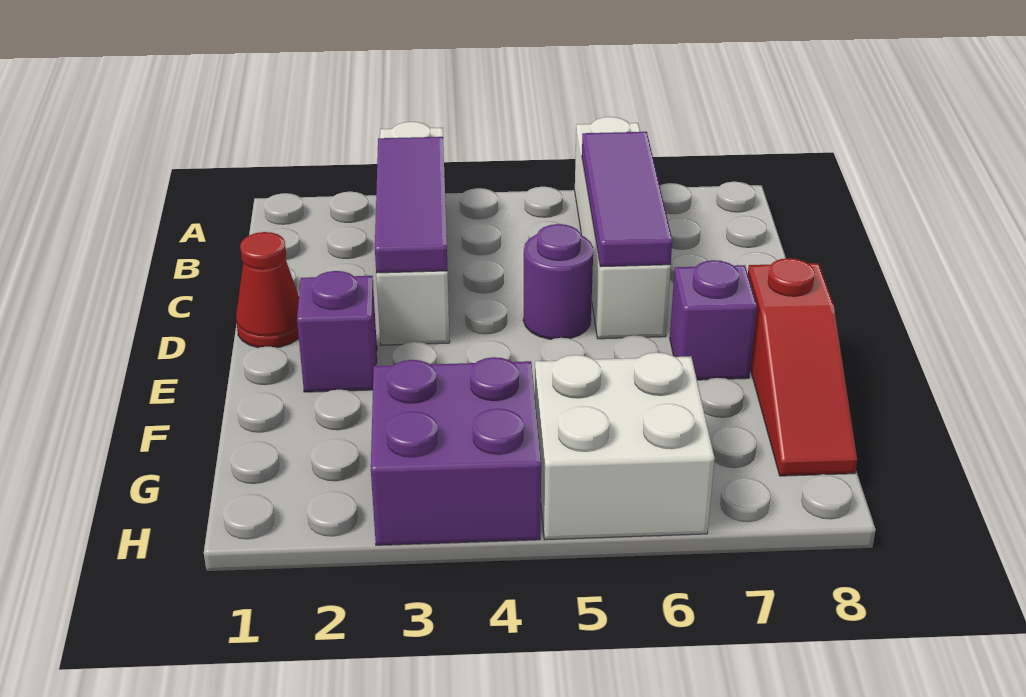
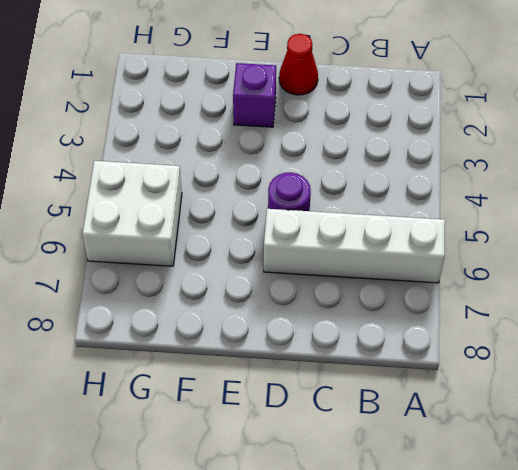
none -> white brick A3:D3 level 1
none -> purple brick E7 level 1

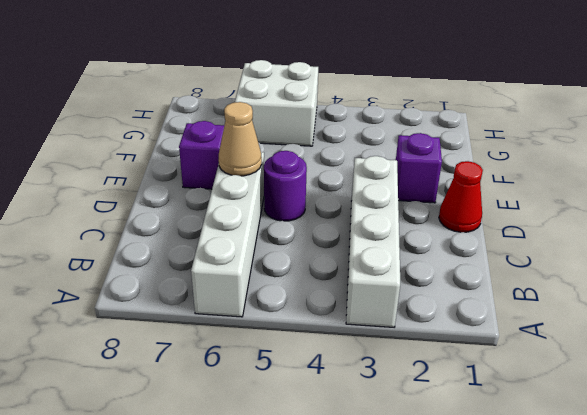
tan cone D6 level 2 -> purple tile B6:D6 level 2
none -> red slope E8:G8 level 1 top E
none -> purple brick G3:H4 level 1

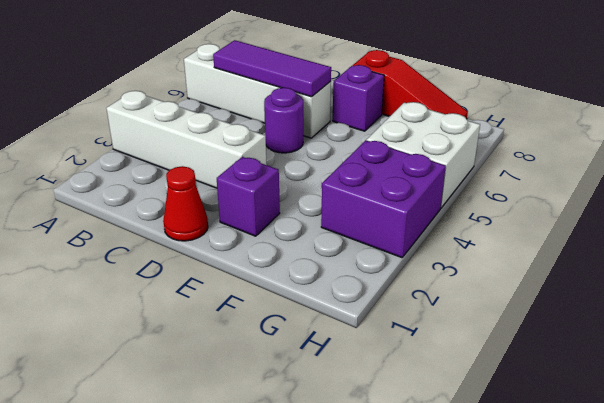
none -> purple tile B3:D3 level 2

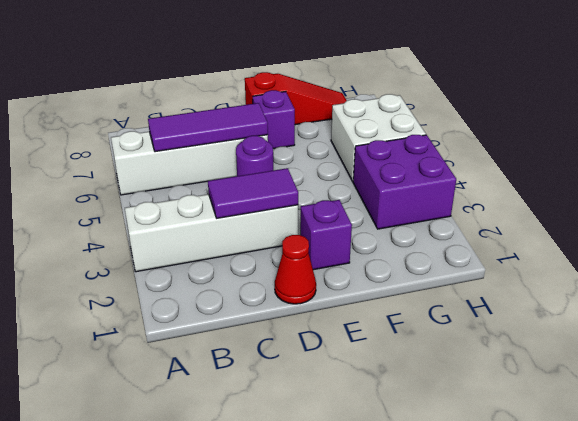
purple tile C3:D3 level 2 -> purple tile B3:D3 level 2

